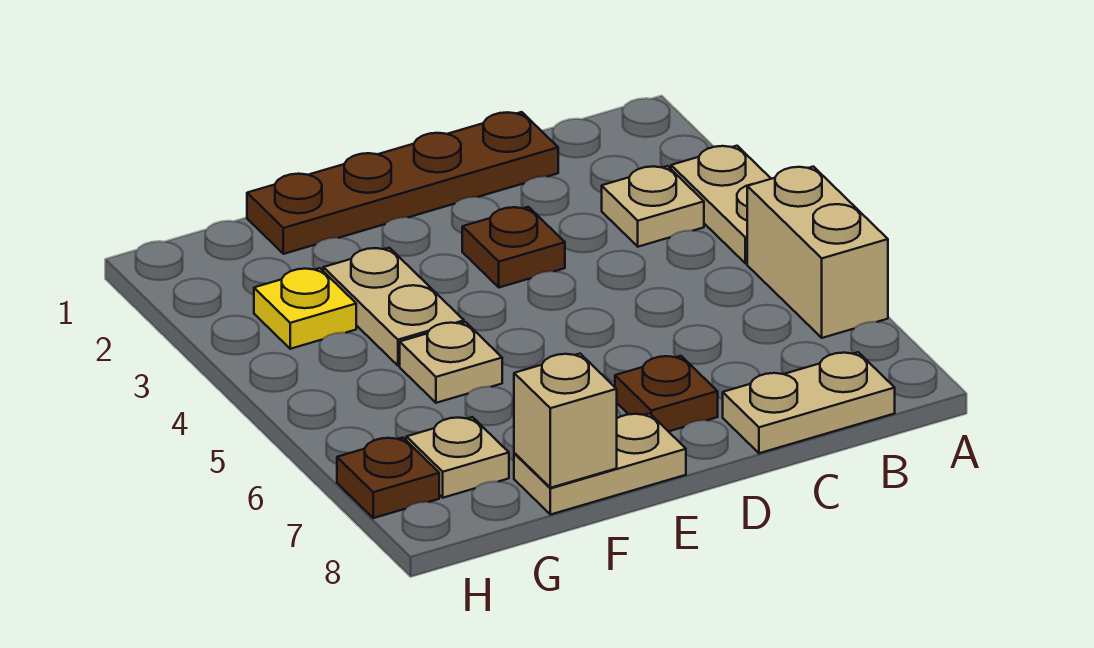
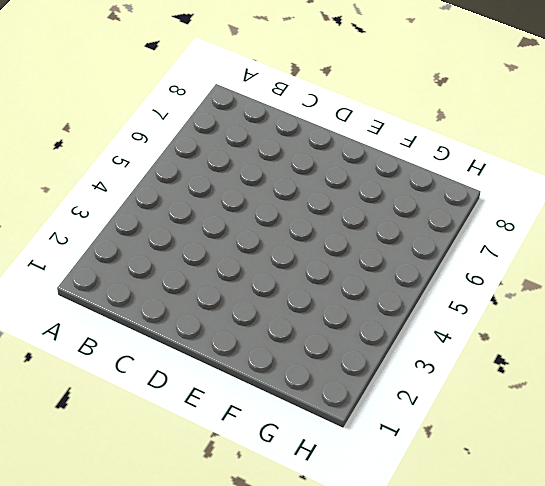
none -> tan plate A3:A4 level 1
none -> tan brick A5:A6 level 1
none -> tan plate B3 level 1

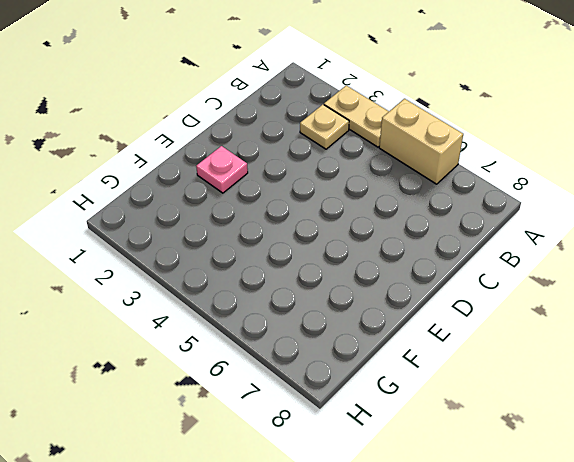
pink plate E2 level 1 -> none
none -> tan plate B8:C8 level 1
none -> brown plate C1:F1 level 1
none -> brown plate D3 level 1

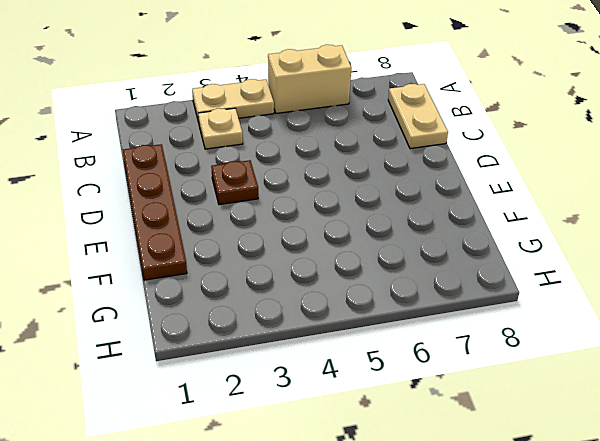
none -> brown plate D7 level 1
none -> tan plate E8:F8 level 1
none -> tan plate F3:F4 level 1

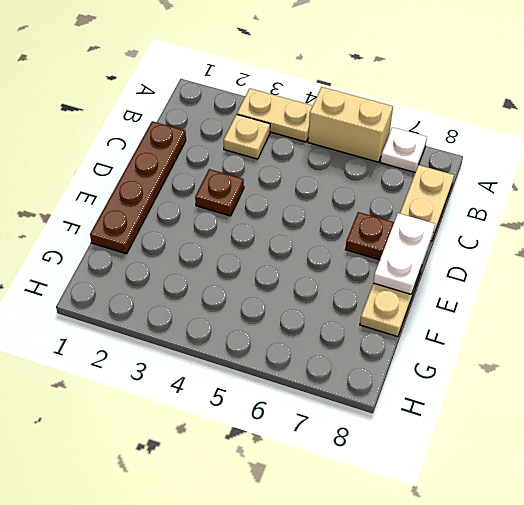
white plate A7 level 1 -> none
white plate D8:E8 level 2 -> none
none -> tan plate F3:F4 level 1
none -> tan plate F5 level 1
none -> yellow plate G3 level 1

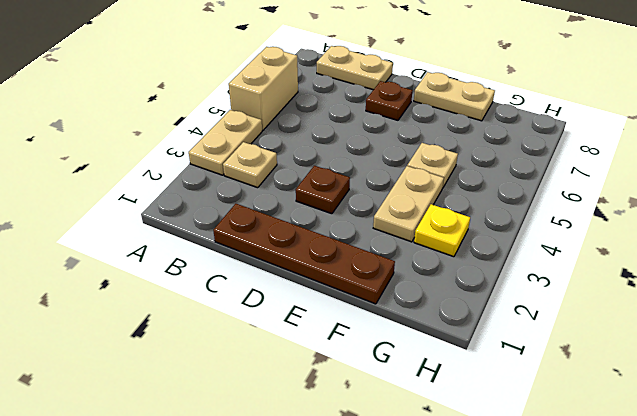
none -> tan plate G7 level 1
none -> brown plate H7 level 1
none -> tan brick F8 level 2

